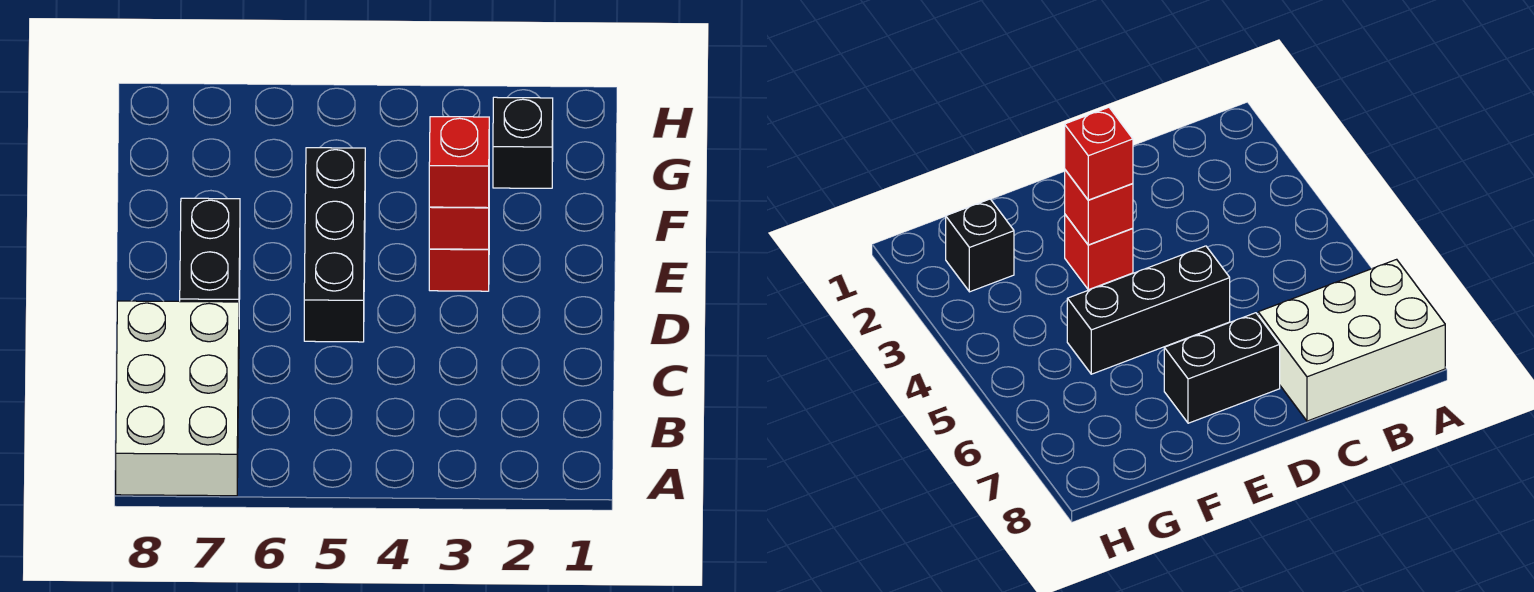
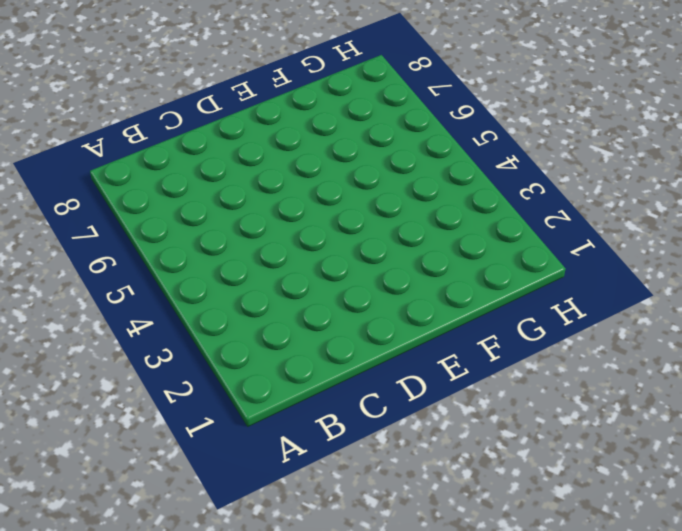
none -> white brick A7:C8 level 1
none -> black brick D5:F5 level 1

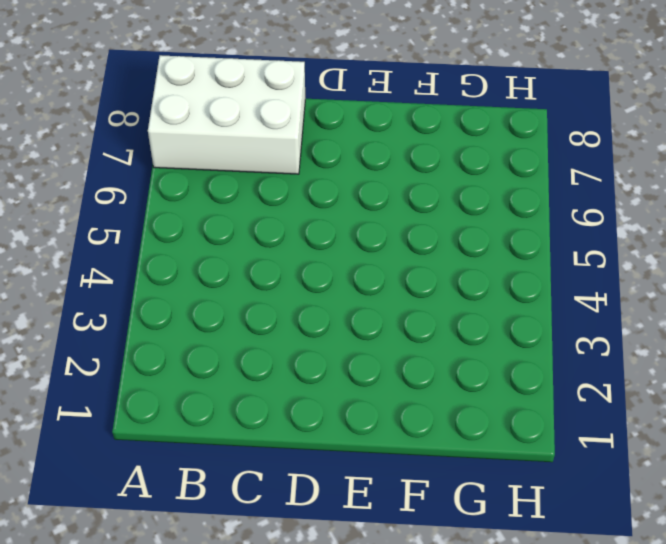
none -> black brick D5:F5 level 1
none -> black brick D7:E7 level 1

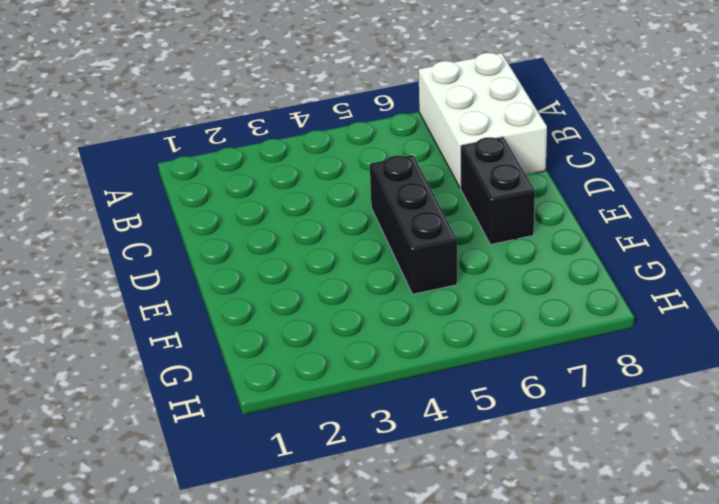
none -> red brick E3 level 1
none -> black brick G2 level 1

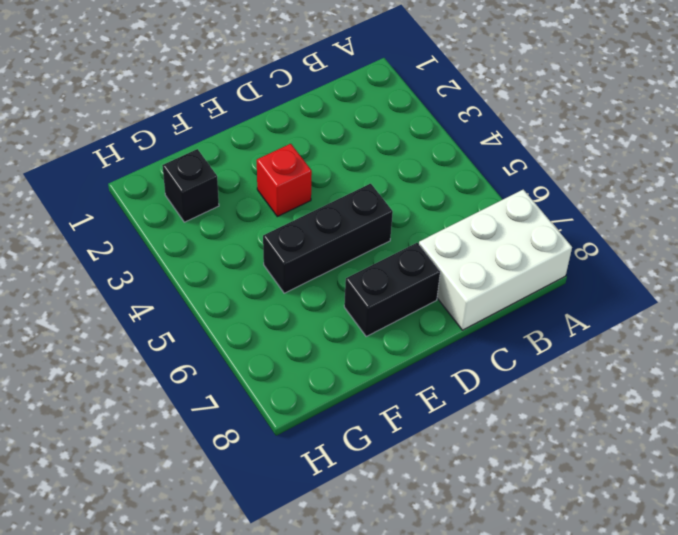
none -> red brick E3 level 2
none -> red brick E3 level 3

